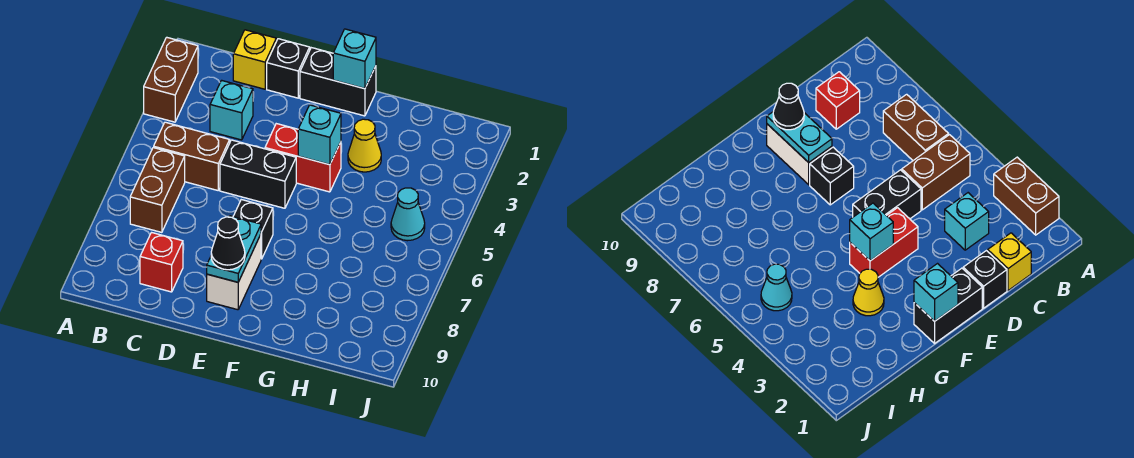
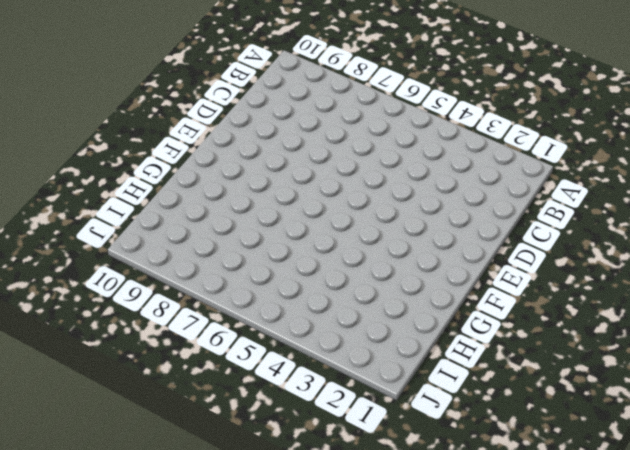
none -> brown brick A2:A3 level 1
none -> brown brick B5:C5 level 1
none -> brown brick B6:B7 level 1

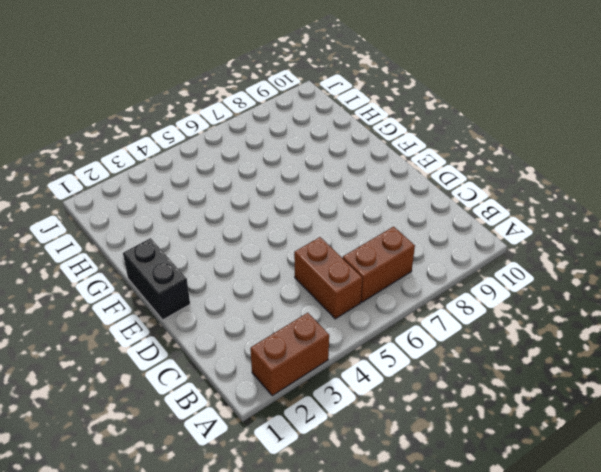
none -> yellow brick C1 level 1
none -> cyan brick C3 level 1
none -> red brick C9 level 1

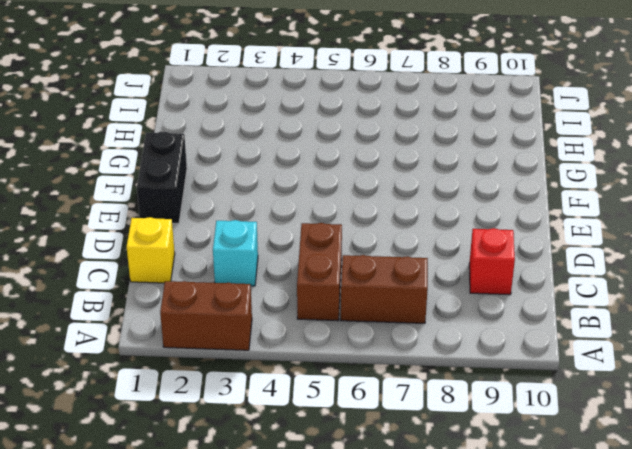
none -> black brick D1 level 1
none -> black brick D5:E5 level 1
none -> red brick E4:F4 level 1

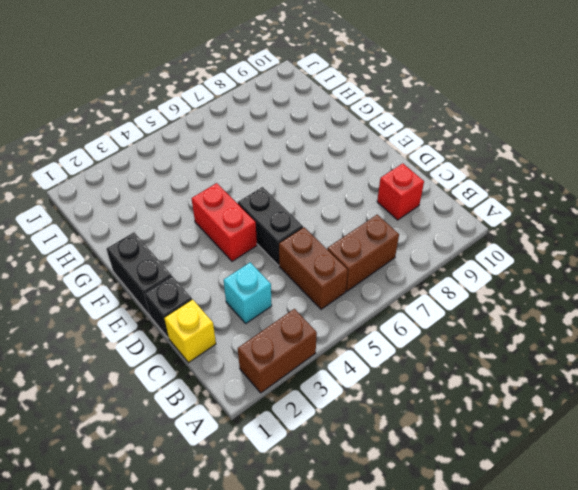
none -> black brick E7 level 1
none -> white brick E8:E9 level 1
none -> yellow cone G3 level 1

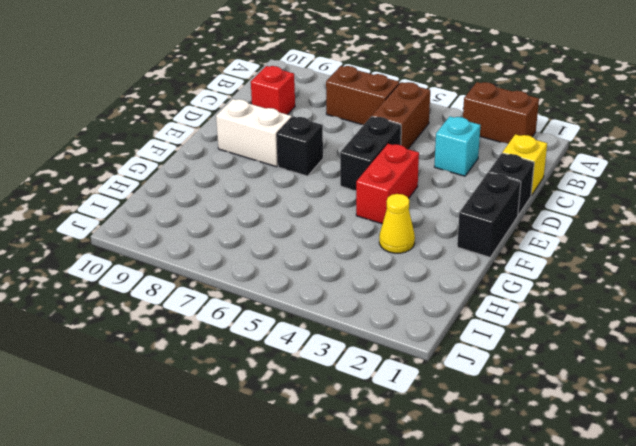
none -> cyan cone I5 level 1
none -> cyan plate E8:E9 level 2
none -> cyan brick F1 level 2

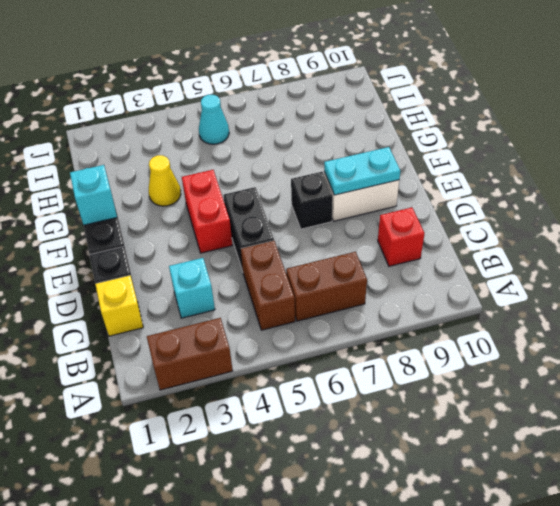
none -> cyan brick F4 level 2
none -> black cone E9 level 3

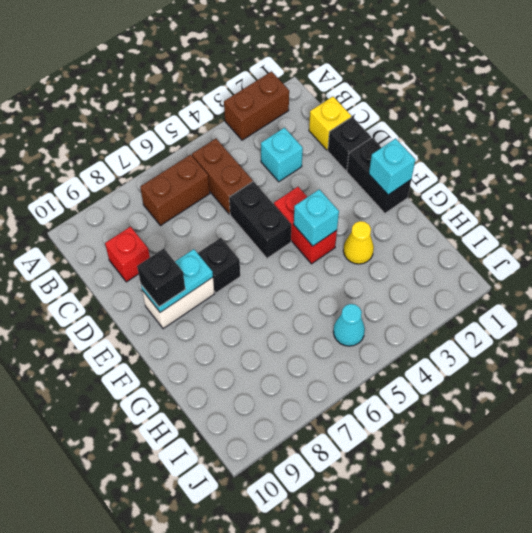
black brick E9 level 3 -> black cone E9 level 3

